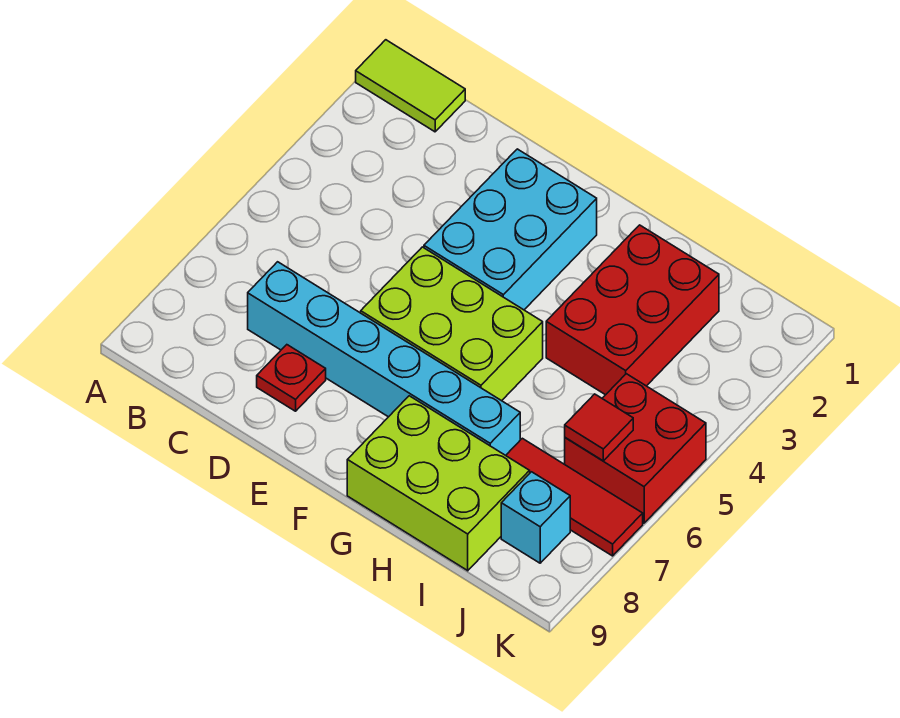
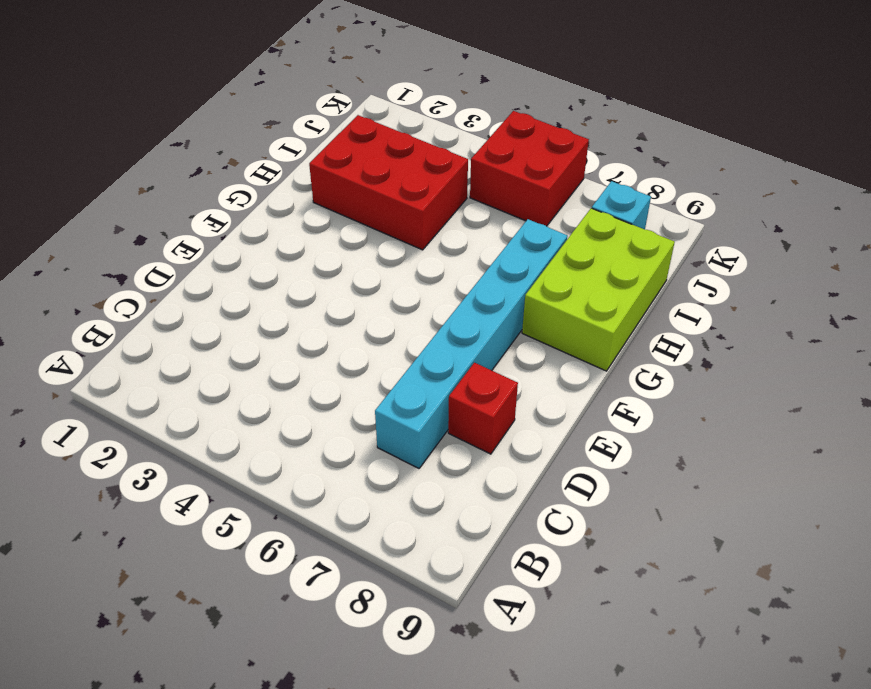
red brick D8 level 1 -> red plate D8 level 1
none -> lime tile A1:B1 level 1
none -> cyan brick E2:F4 level 1

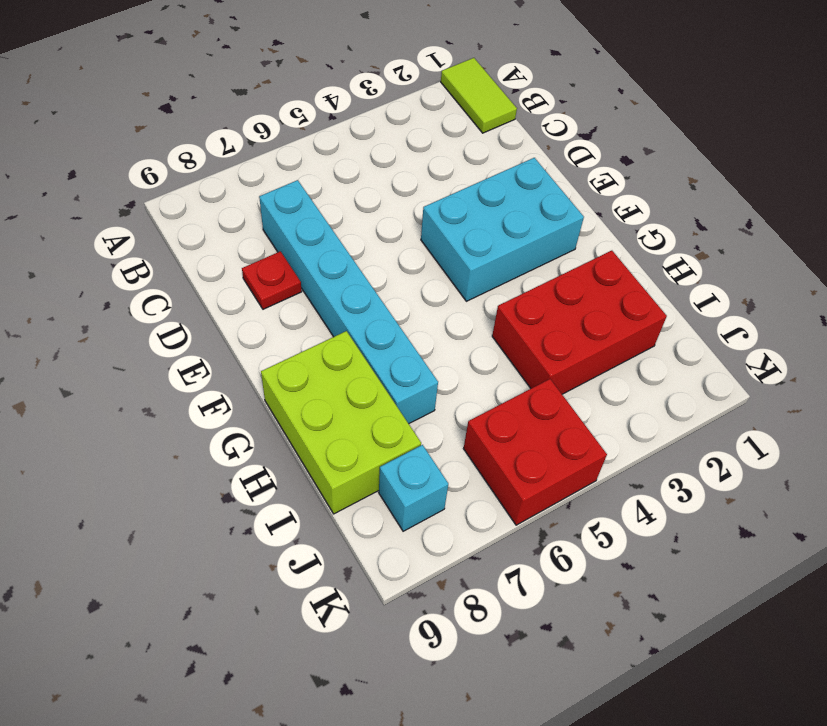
none -> lime brick E5:G6 level 1
none -> red tile I7:K7 level 1

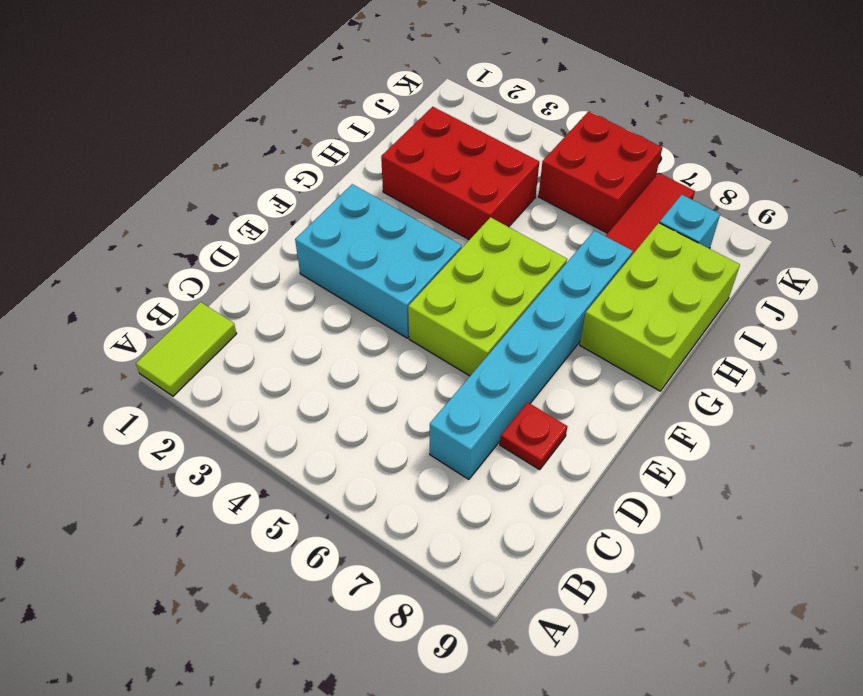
none -> red tile J6 level 2

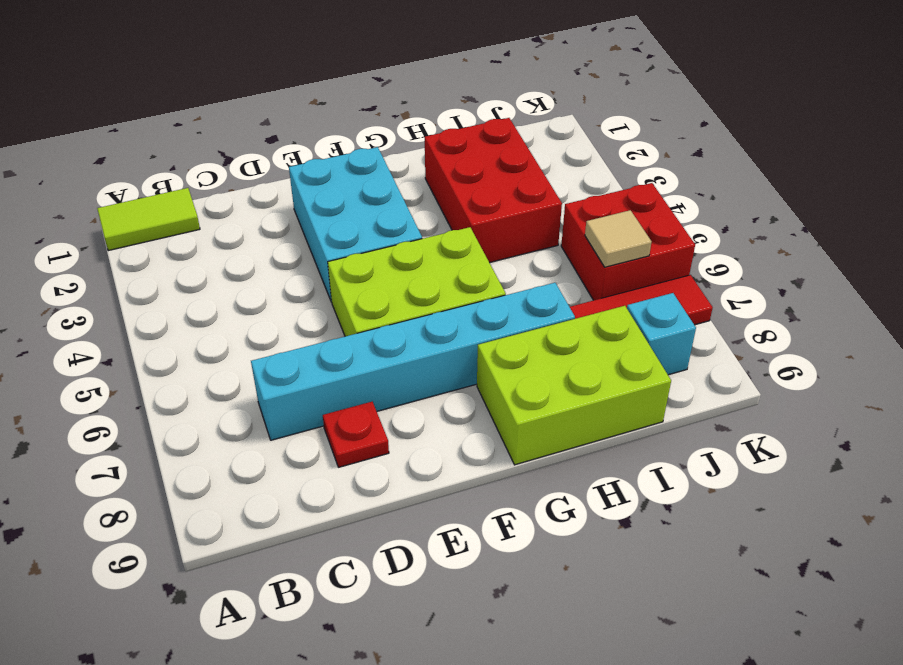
tan tile J6 level 2 -> red tile J6 level 2

